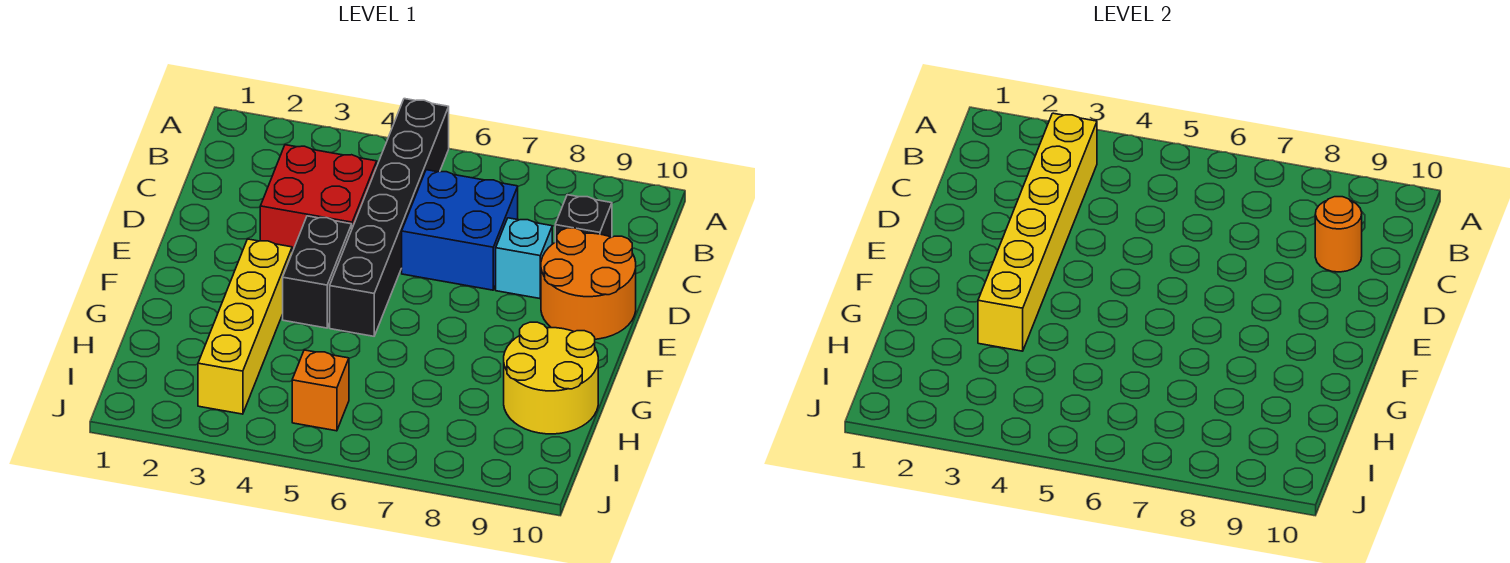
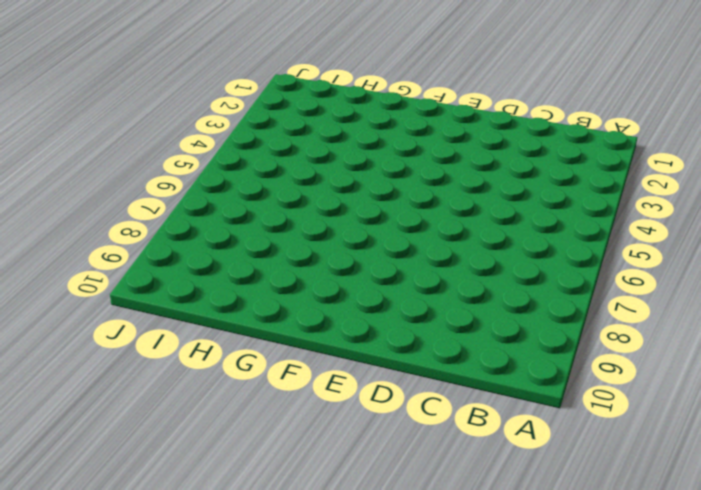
none -> black brick A5:F5 level 1
none -> red brick C3:D4 level 1
none -> blue brick C6:D7 level 1

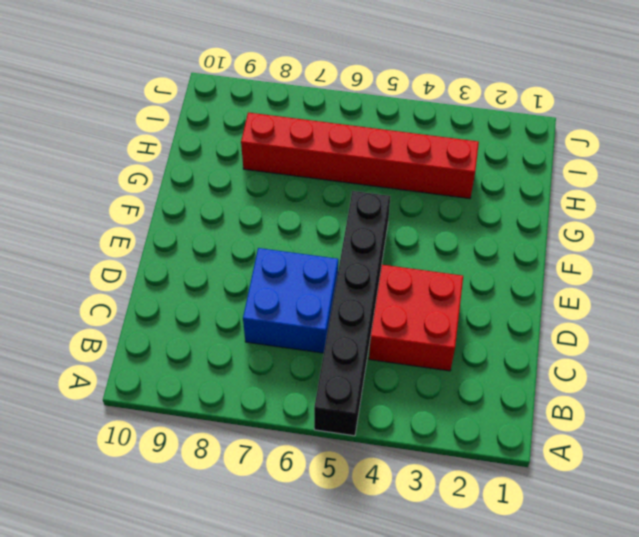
red brick H3:H8 level 1 -> yellow brick F3:I3 level 1
none -> black brick C9 level 1
none -> cyan brick D8 level 1
none -> orange round brick D9:E10 level 1

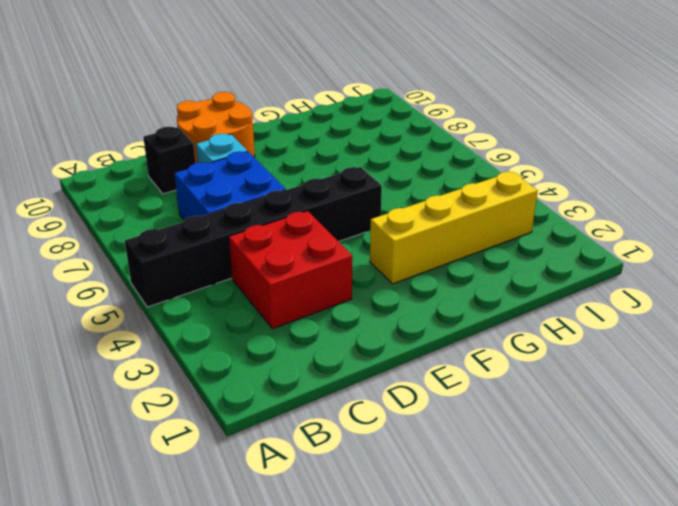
none -> black brick E4:F4 level 1
none -> yellow round brick G9:H10 level 1
none -> orange brick I5 level 1

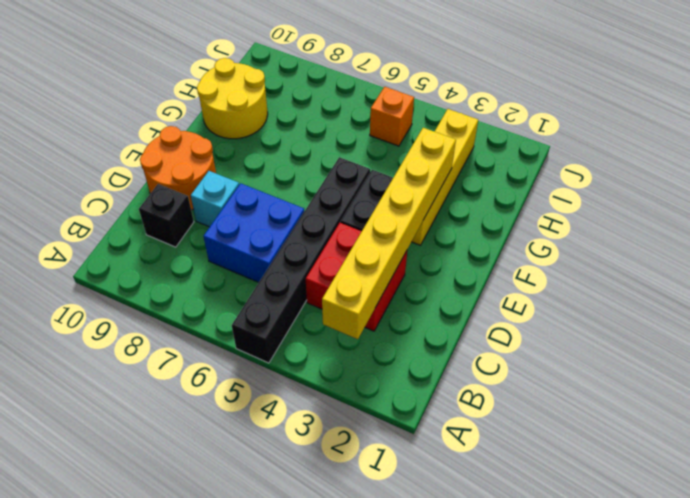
none -> orange round brick C9 level 2

